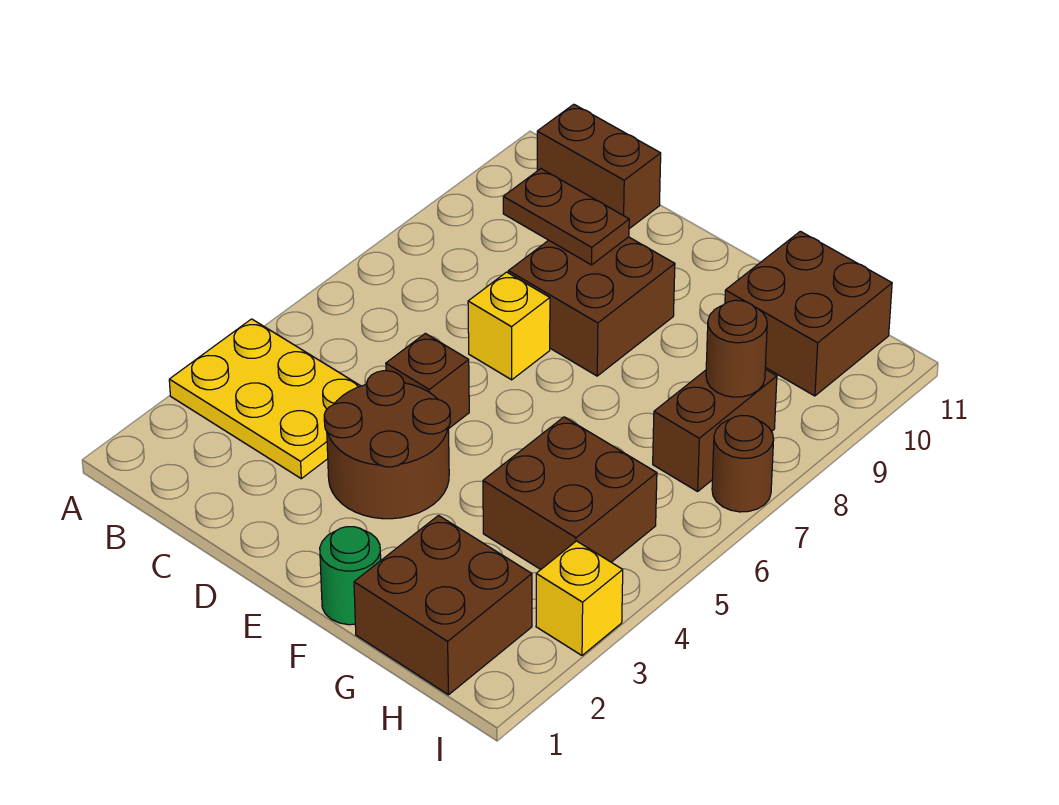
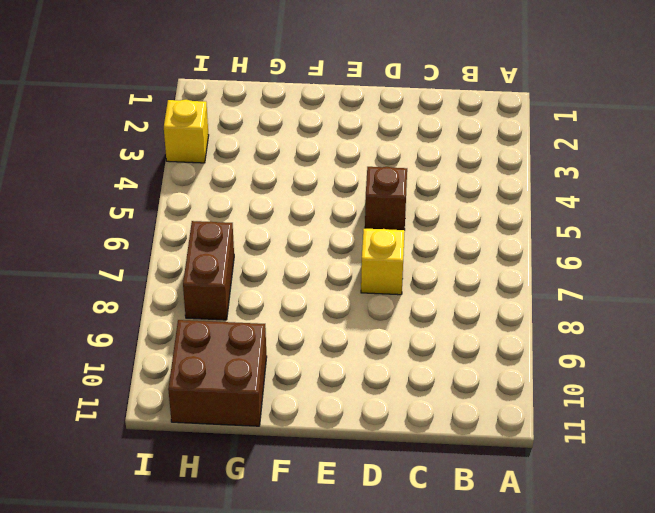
none -> yellow plate A3:C4 level 1
none -> brown brick B11:C11 level 1
none -> brown round brick D3:E4 level 1

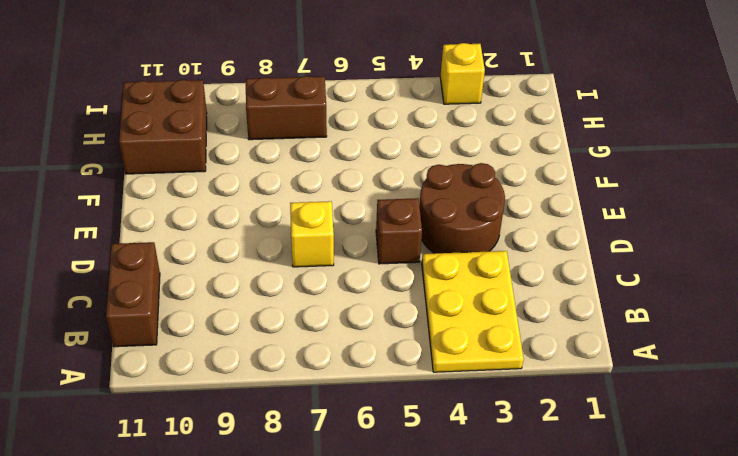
none -> brown brick D8:E9 level 1
none -> green round brick F1 level 1
none -> brown brick G1:H2 level 1

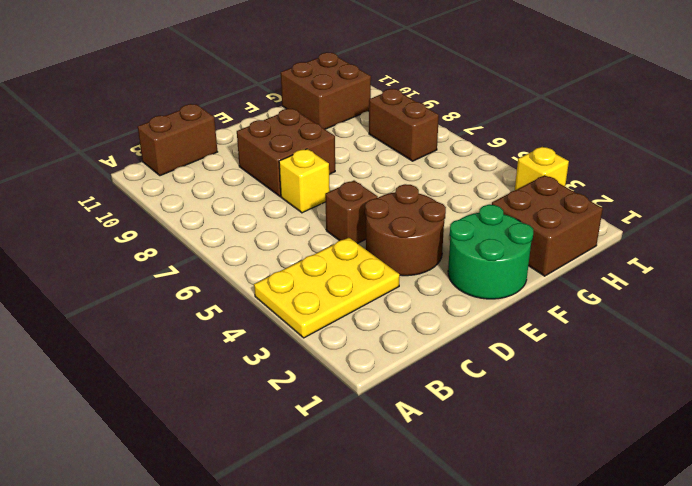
green round brick E1:F2 level 1 -> green round brick F1 level 1
none -> brown brick G4:H5 level 1
none -> brown round brick I7 level 1
none -> brown plate C9:D9 level 2

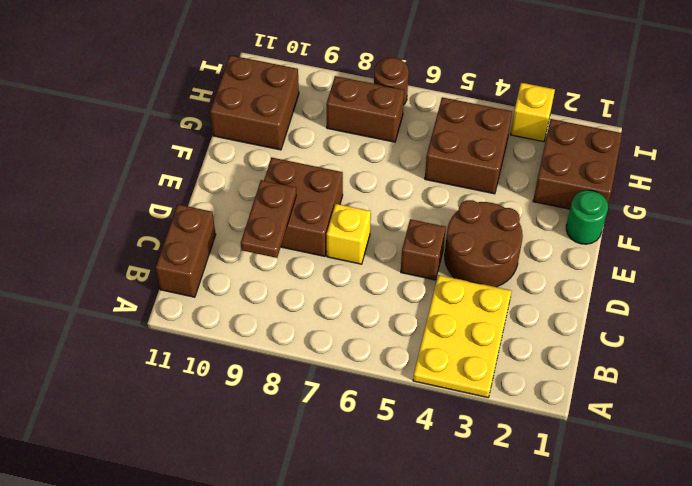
none -> brown round brick H8 level 2

